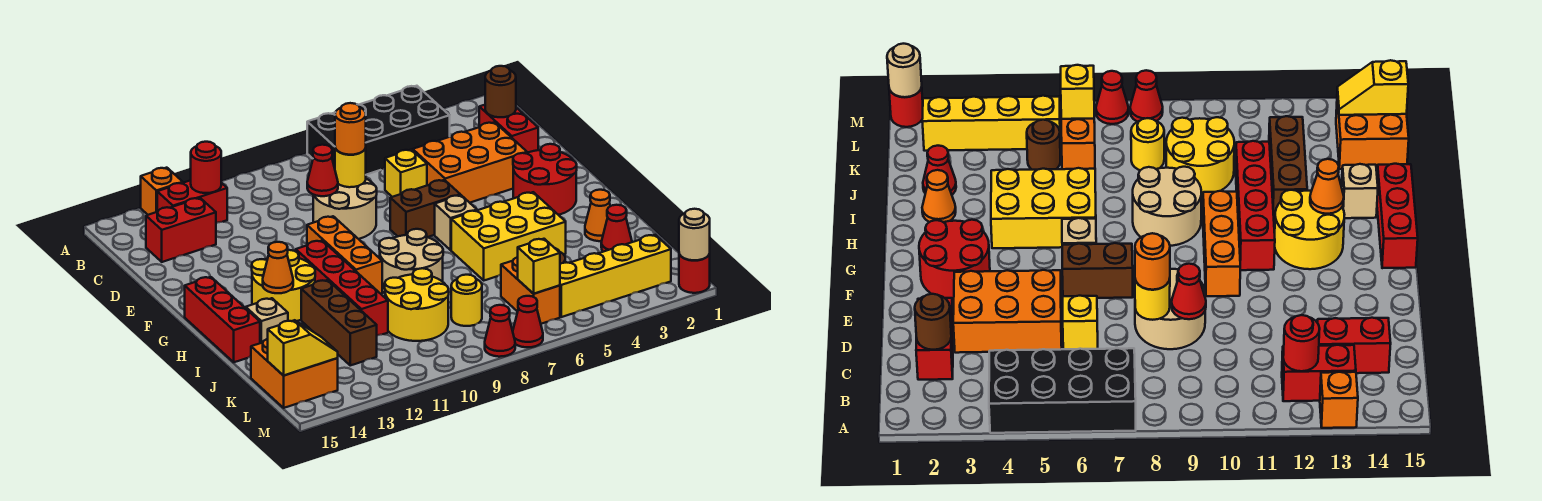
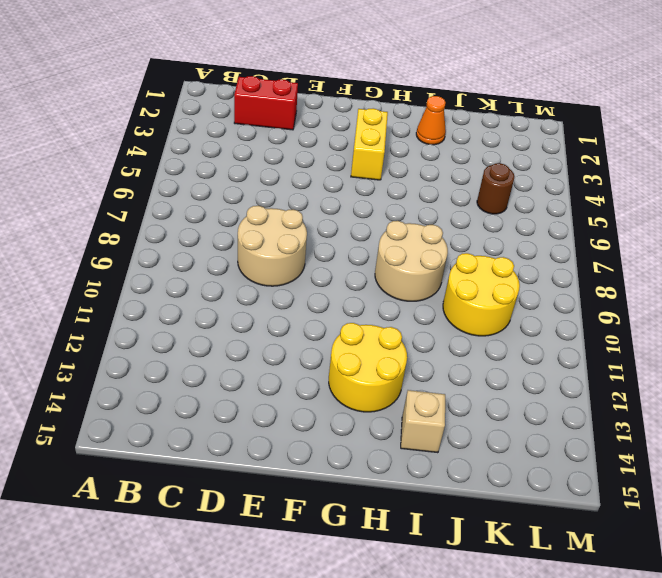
yellow brick G3:G4 level 1 -> red round brick F2:G3 level 1
none -> black brick A4:B7 level 1
none -> orange brick A13 level 1
none -> red brick B12:B13 level 1
none -> red brick C13:C14 level 1

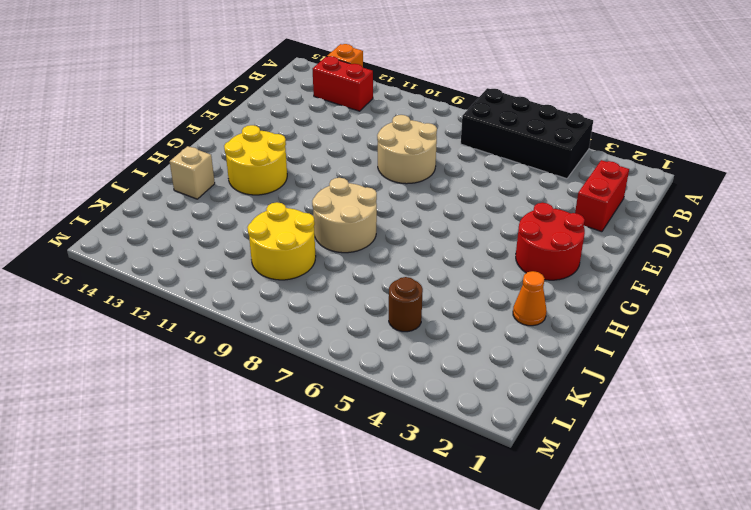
none -> red brick C13:C14 level 1
none -> orange brick D3:E5 level 1
none -> yellow brick D6 level 1
none -> brown brick F6:F7 level 1

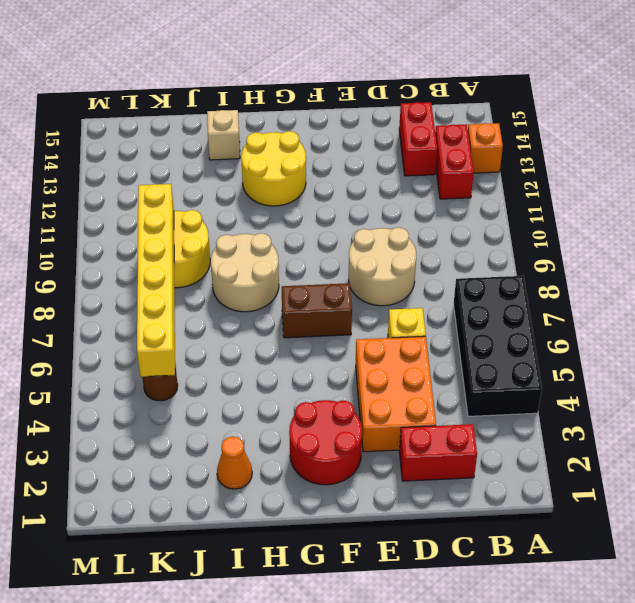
brown brick F7:G7 level 1 -> brown brick F6:F7 level 1
yellow brick K5:K10 level 2 -> none
none -> orange brick F10:H10 level 1
none -> tan brick G6 level 1
none -> red brick G11:J11 level 1
none -> red brick G15:I15 level 1

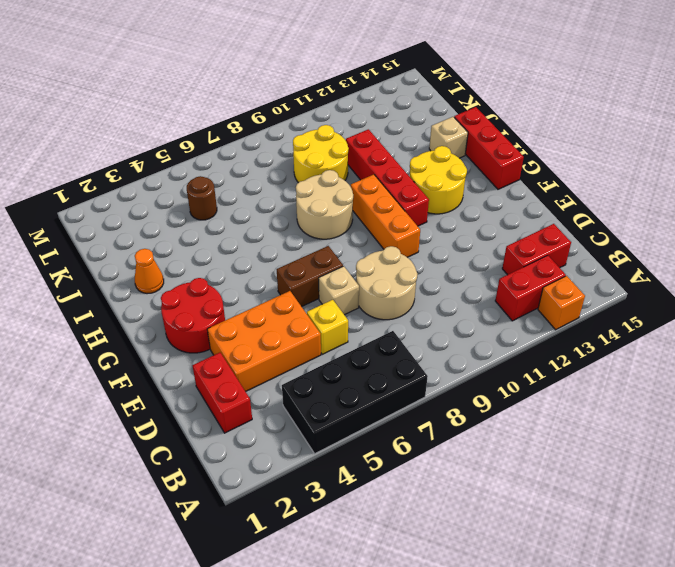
tan brick E7 level 1 -> tan brick G6 level 1
none -> yellow brick H4:I6 level 1
none -> brown brick I12:K12 level 1
none -> red cone J2 level 1
none -> orange brick K6:L6 level 1

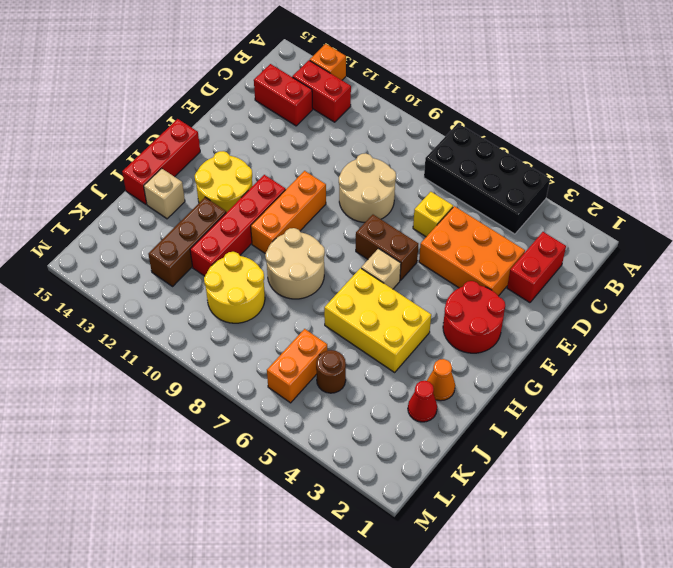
none -> yellow round brick K8 level 1
none -> orange brick K14:L15 level 1
none -> yellow brick L2:L5 level 1
none -> red round brick M1 level 1

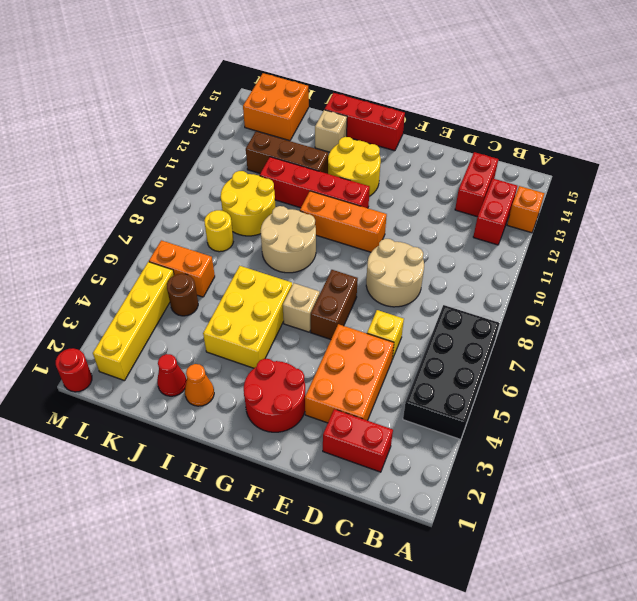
none -> red cone M7 level 1
none -> red cone M8 level 1
none -> red round brick B12 level 2
none -> brown round brick C2 level 2

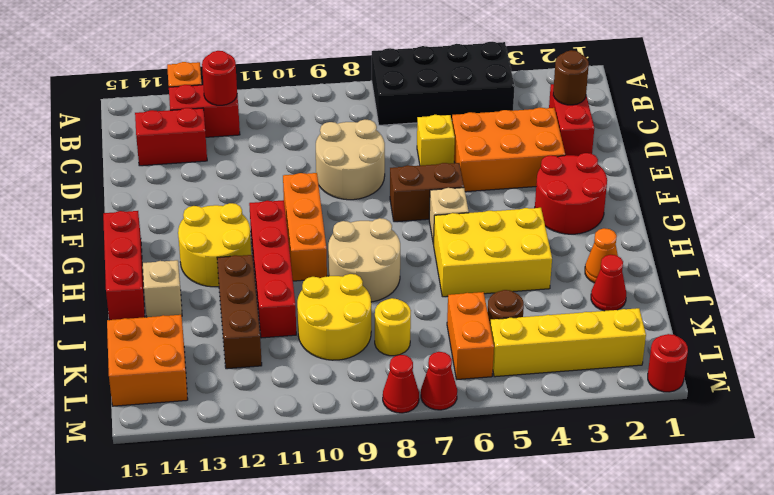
none -> yellow round brick D8 level 2
none -> red cone D9 level 2
none -> orange cone H13 level 2
none -> yellow brick L6 level 2

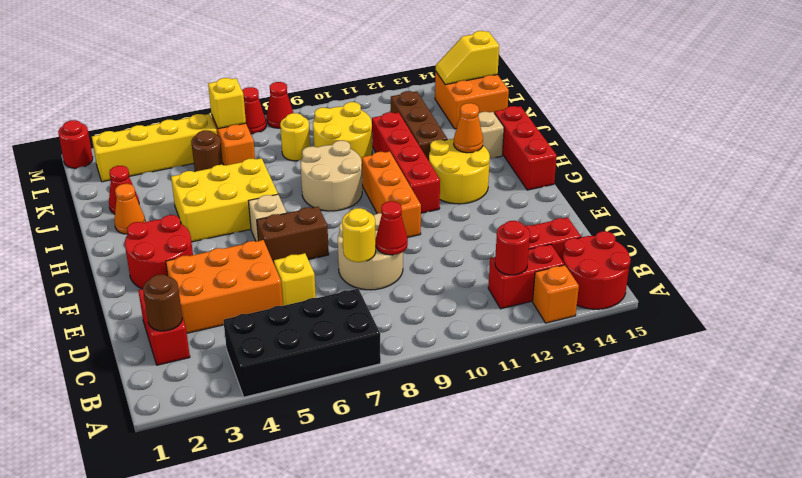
red round brick A14:B15 level 1 -> none
none -> tan round brick M1 level 2
none -> orange round brick D8 level 3

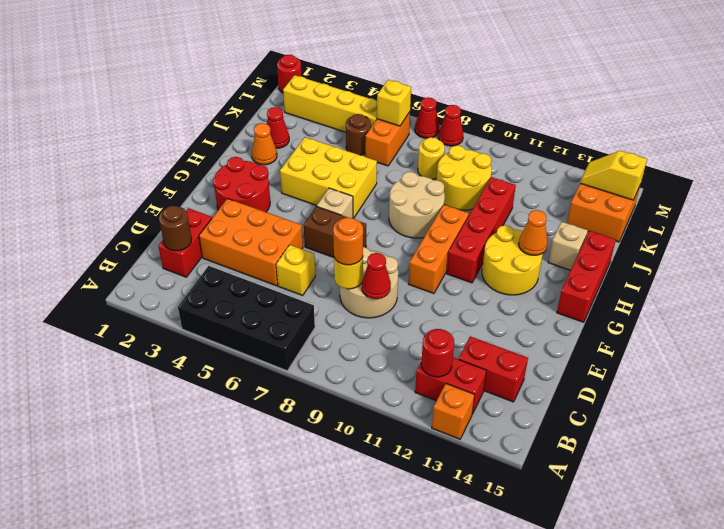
none -> brown brick I12:K12 level 1
none -> tan round brick M1 level 2

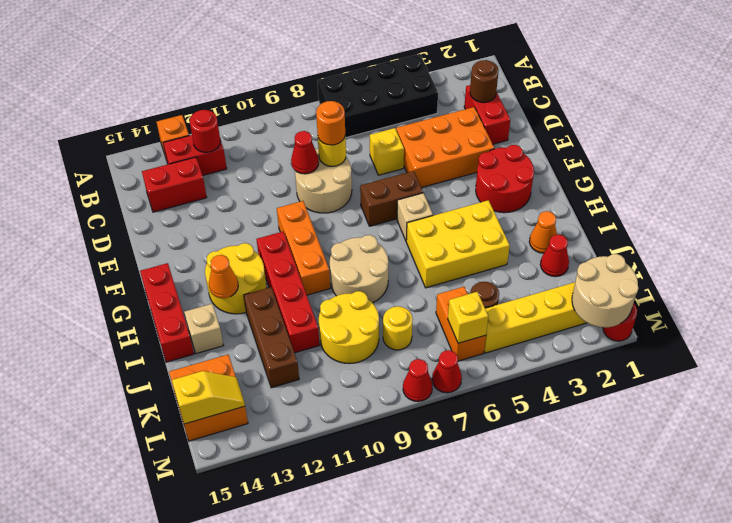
tan round brick L1:M2 level 2 -> tan round brick M1 level 2

